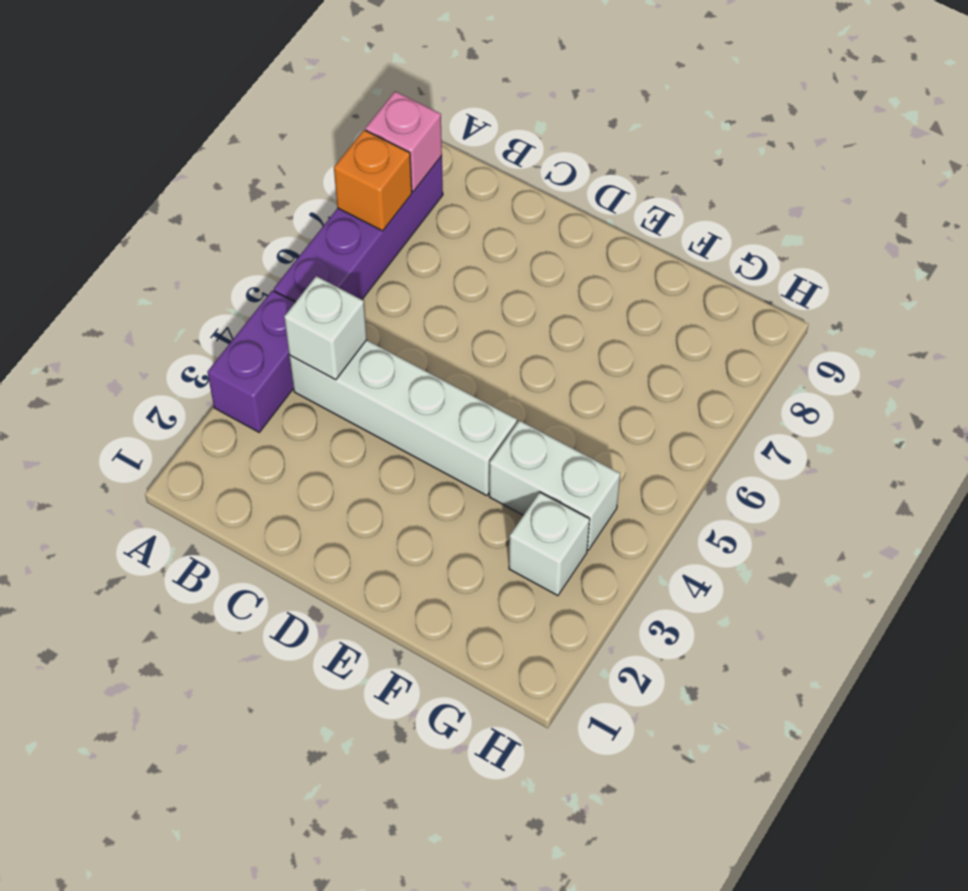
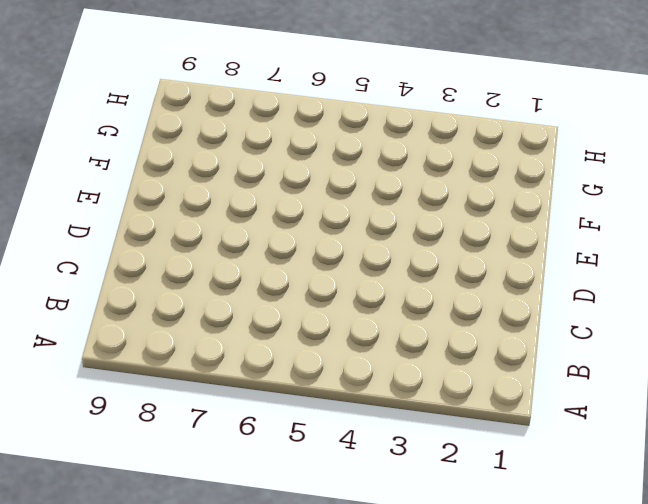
none -> purple brick A3:A4 level 1
none -> purple brick A5:A8 level 1

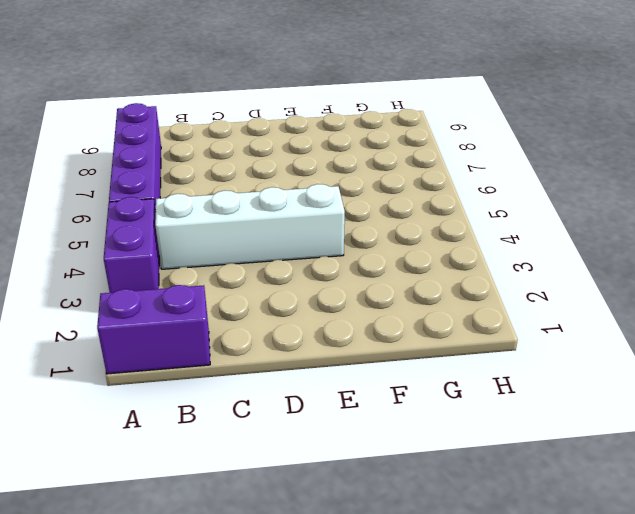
purple brick A1:B1 level 1 -> none
none -> white brick F4:G4 level 1
none -> white brick G3 level 1

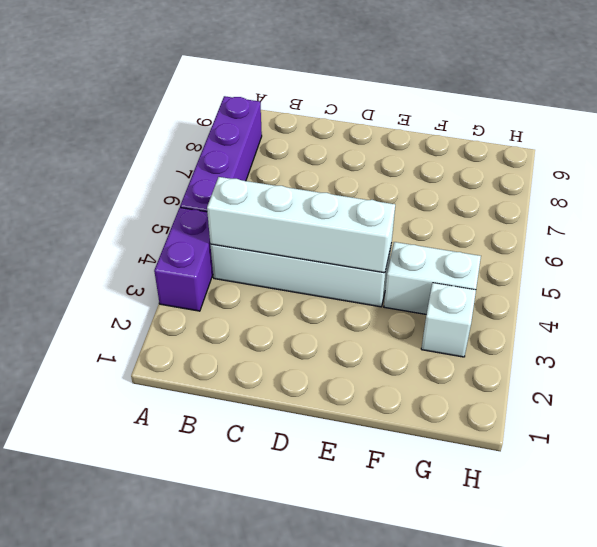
white brick B4:E4 level 2 -> white brick B4 level 2
none -> orange brick A7 level 2
none -> pink brick A8 level 2

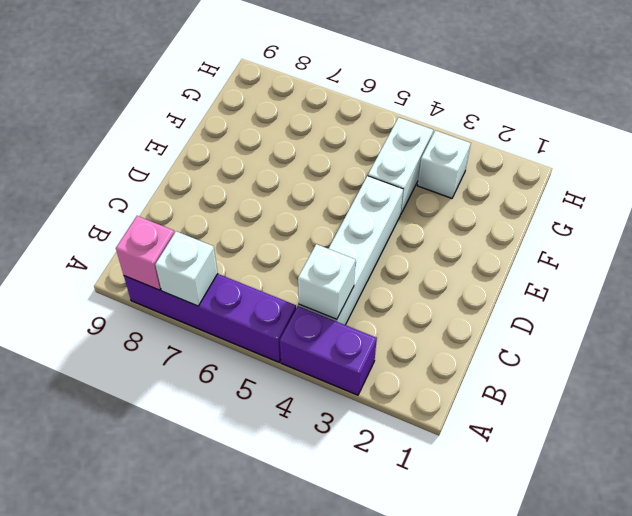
white brick A7 level 2 -> orange brick A7 level 2

